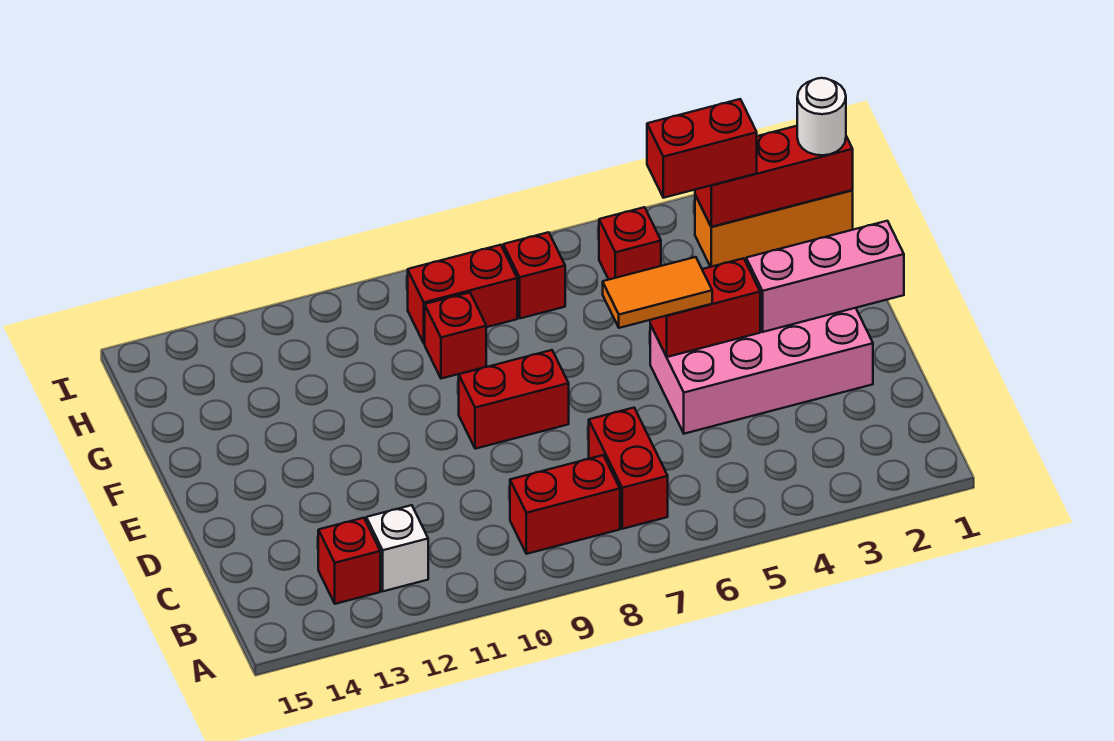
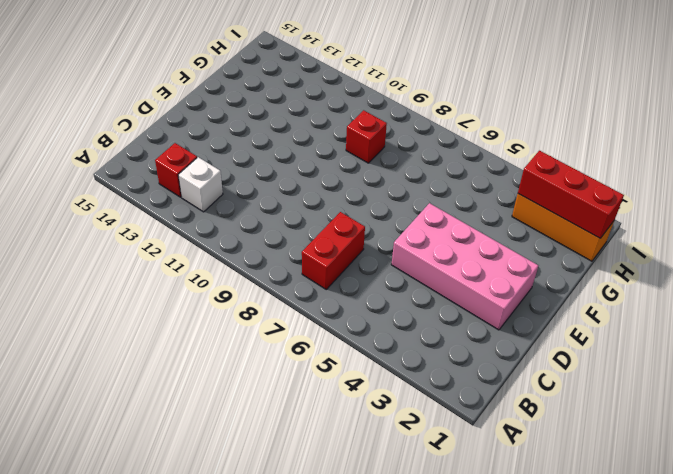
none -> red brick B8:B9 level 1
none -> red brick E8:E9 level 1
none -> red brick H5 level 1

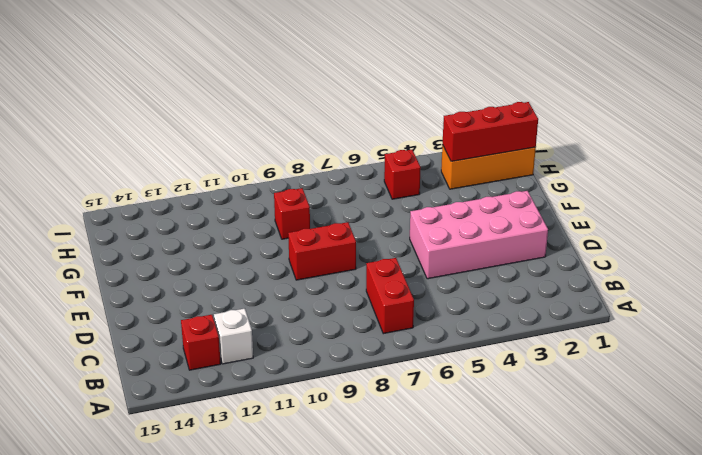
none -> red brick B8:B9 level 1
none -> red brick H7 level 1
none -> red brick H8:H9 level 1

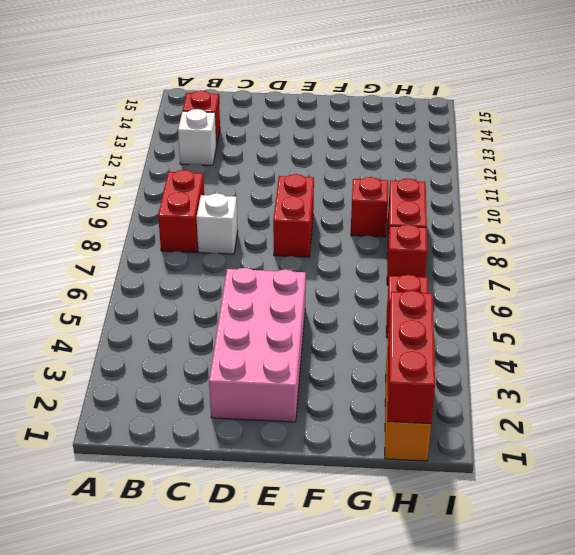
white brick C8 level 1 -> none
none -> red brick B7:C7 level 1
none -> pink brick E1:E3 level 2
none -> red brick E4:E5 level 2

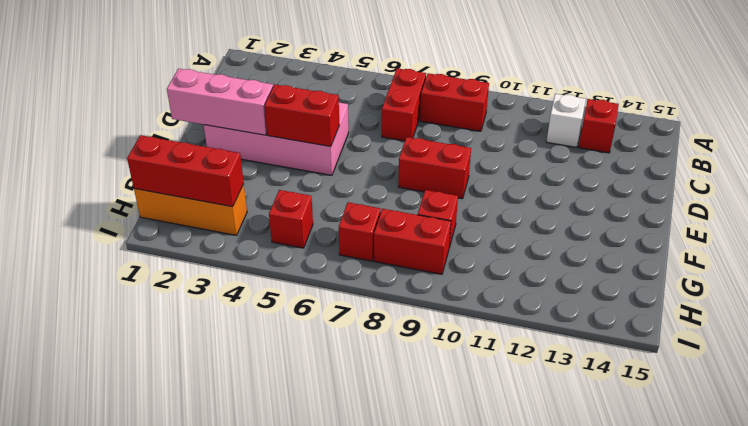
none -> orange tile E5:E6 level 3
none -> white round brick H1 level 3
none -> red brick H3:H4 level 3

